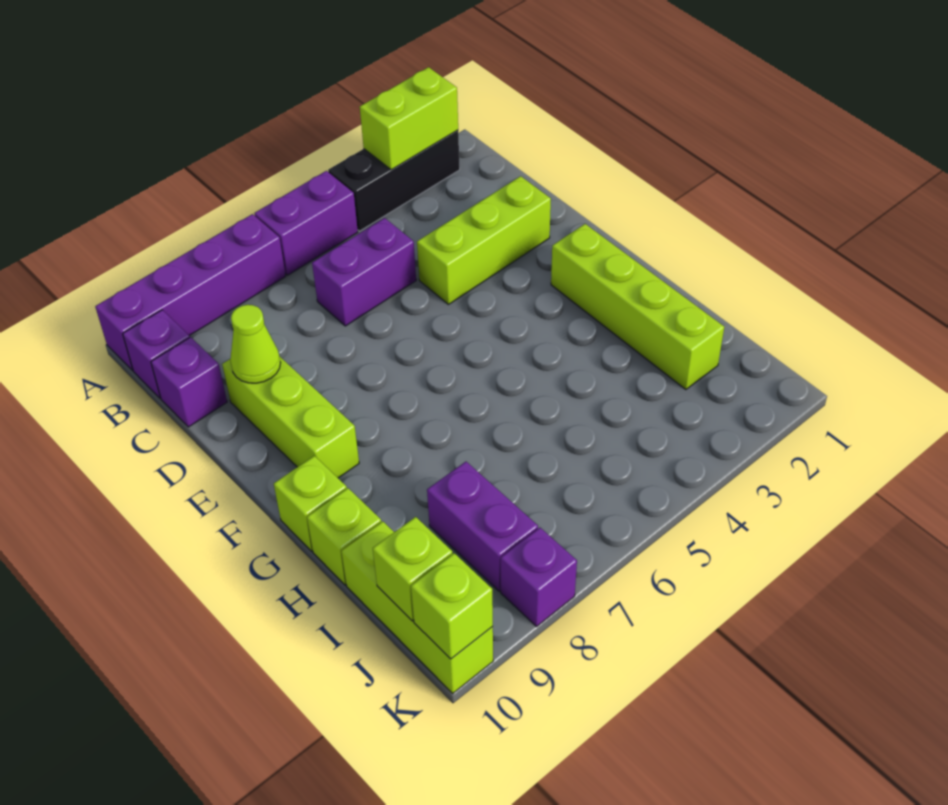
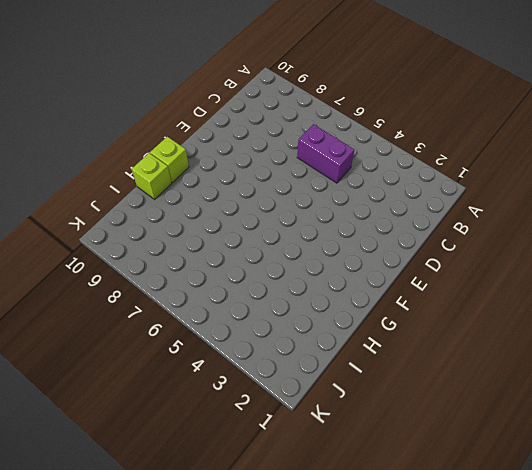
none -> black brick A2:A4 level 1
none -> purple brick A5:A6 level 1
none -> purple brick A7:A10 level 1

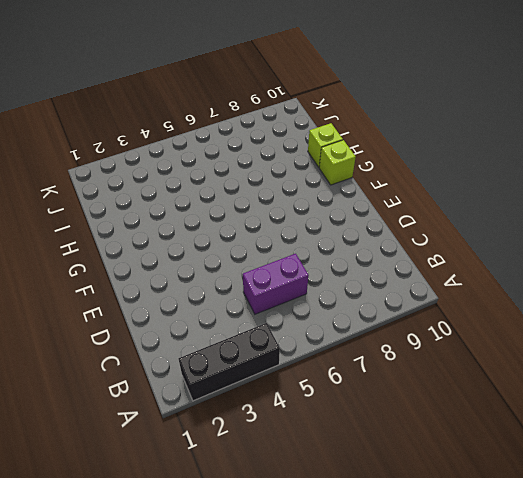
none -> purple brick A5:A6 level 1
none -> purple brick A7:A10 level 1
none -> purple brick B10 level 1

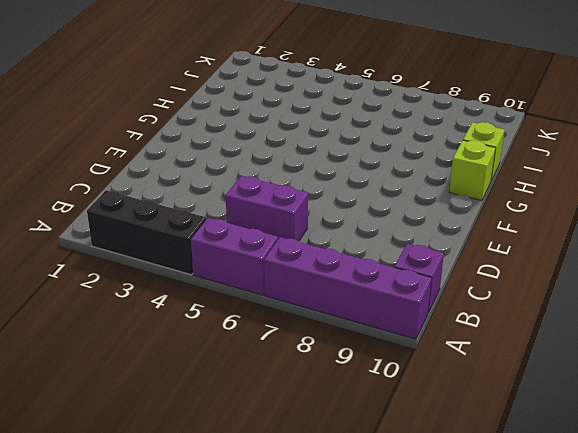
none -> purple brick C10 level 1
none -> lime brick D2:D4 level 1
none -> lime brick D9:F9 level 1

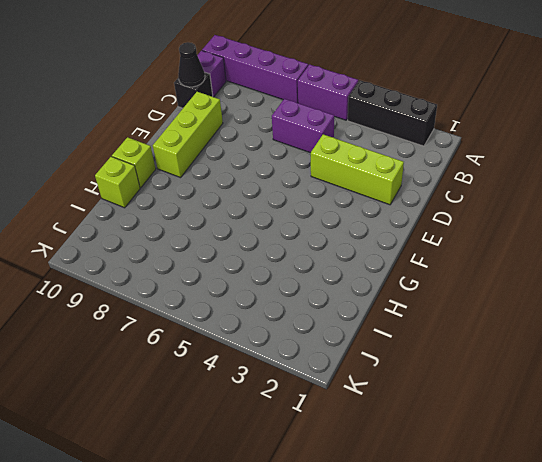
black brick C10 level 1 -> purple brick C10 level 1
black cone C10 level 2 -> none
none -> lime brick F2:I2 level 1
none -> purple brick I8:J8 level 1
none -> lime brick I10:K10 level 1

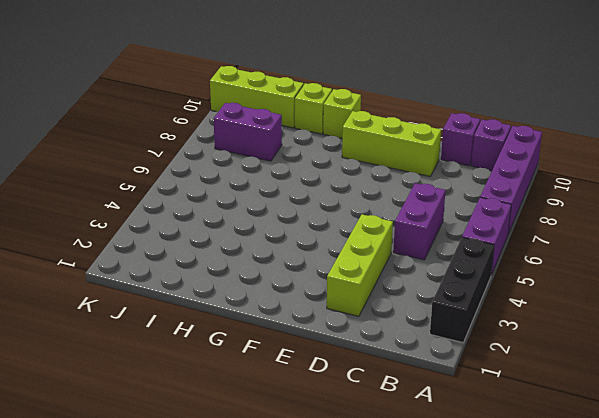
none -> lime brick F2:I2 level 1
none -> purple brick K8 level 1
none -> lime brick A2:A3 level 2

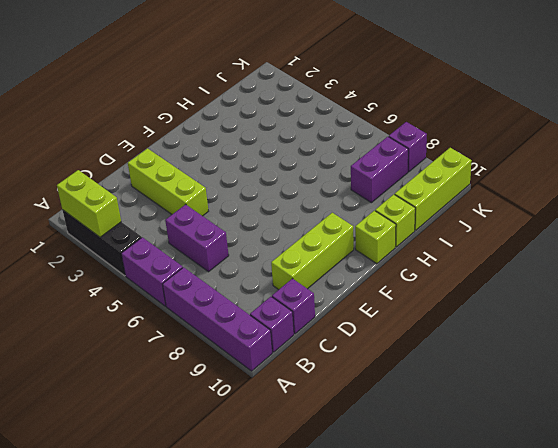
none -> lime brick F2:I2 level 1
none -> lime cone D9 level 2
none -> lime brick J10 level 2

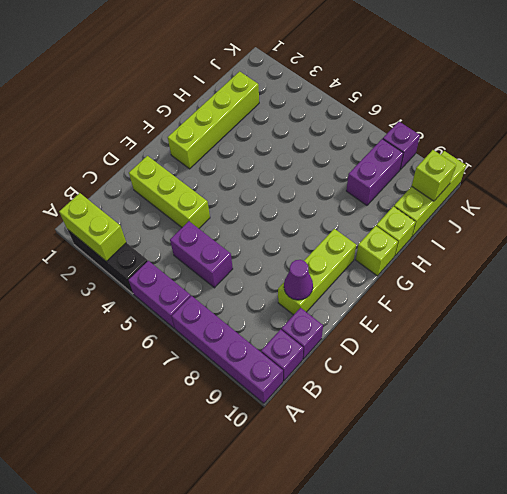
purple cone D9 level 2 -> lime cone D9 level 2
none -> lime brick K10 level 2

